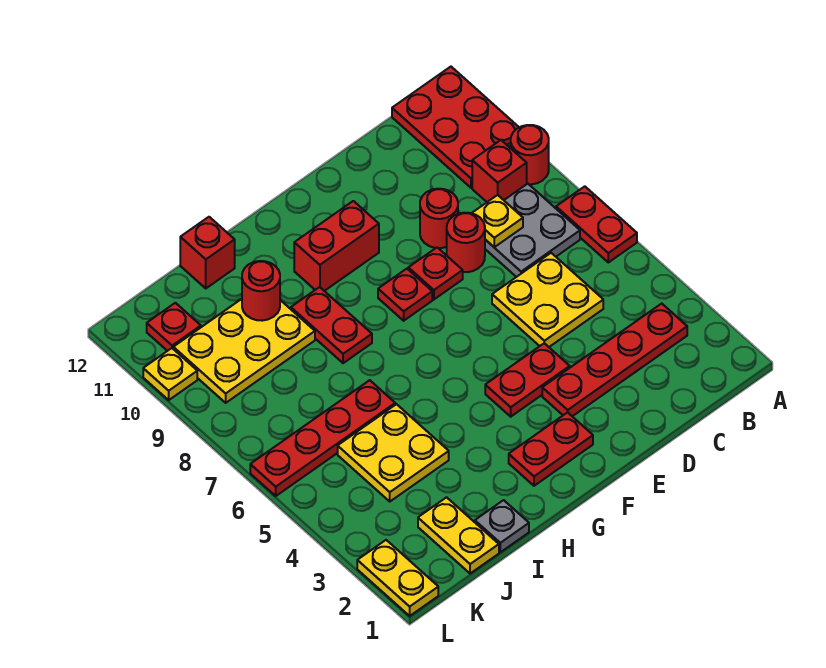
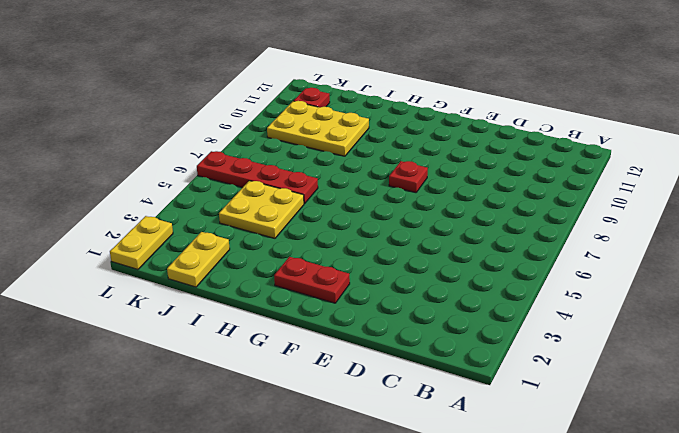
none -> red plate A6:A7 level 1
none -> red round brick A9 level 1
none -> red plate A10:B12 level 1

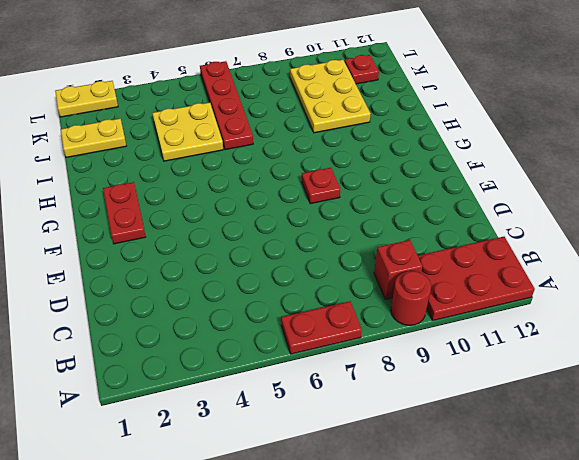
none -> red plate B3:E3 level 1
none -> grey plate B7:C8 level 1
none -> yellow plate C5:D6 level 1

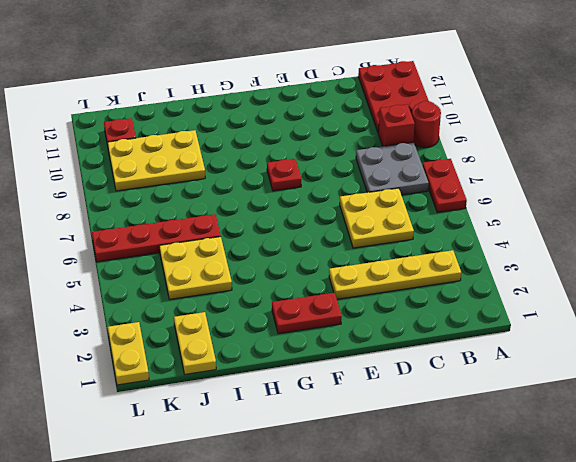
yellow plate B3:E3 level 1 -> red plate B3:E3 level 1
none -> red round brick D8 level 1
none -> red round brick D9 level 1
none -> red plate E4:F4 level 1

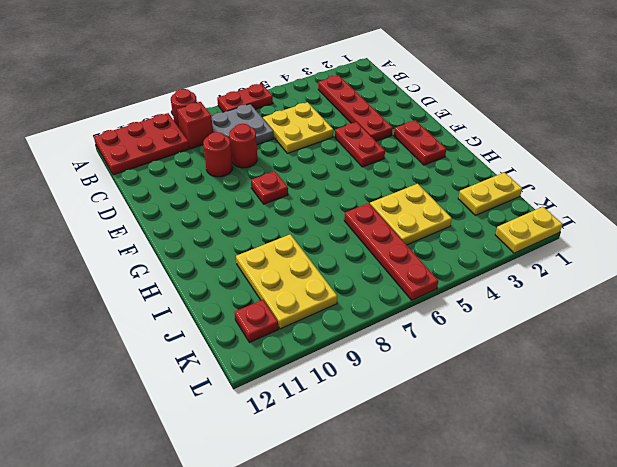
none -> red plate E8 level 1
none -> red brick F10:G10 level 1
none -> red plate H8:H9 level 1

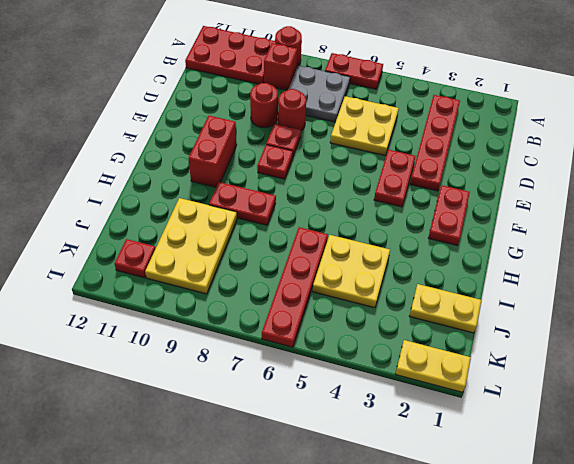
none -> grey plate I1 level 1
none -> red brick I12 level 1
none -> yellow plate L10 level 1

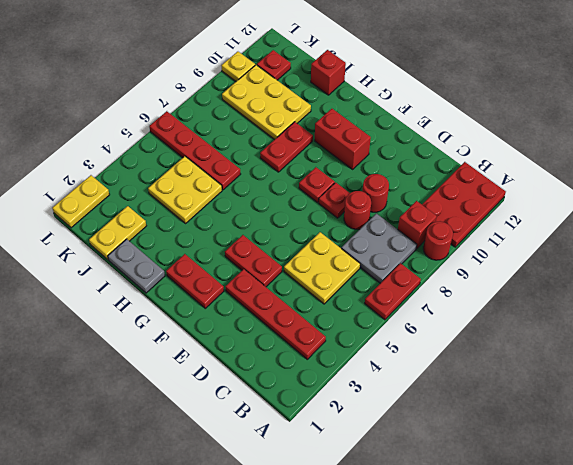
grey plate H1:I1 level 1 -> grey plate I1 level 1
none -> yellow plate C8 level 2
none -> red round brick I10 level 2

